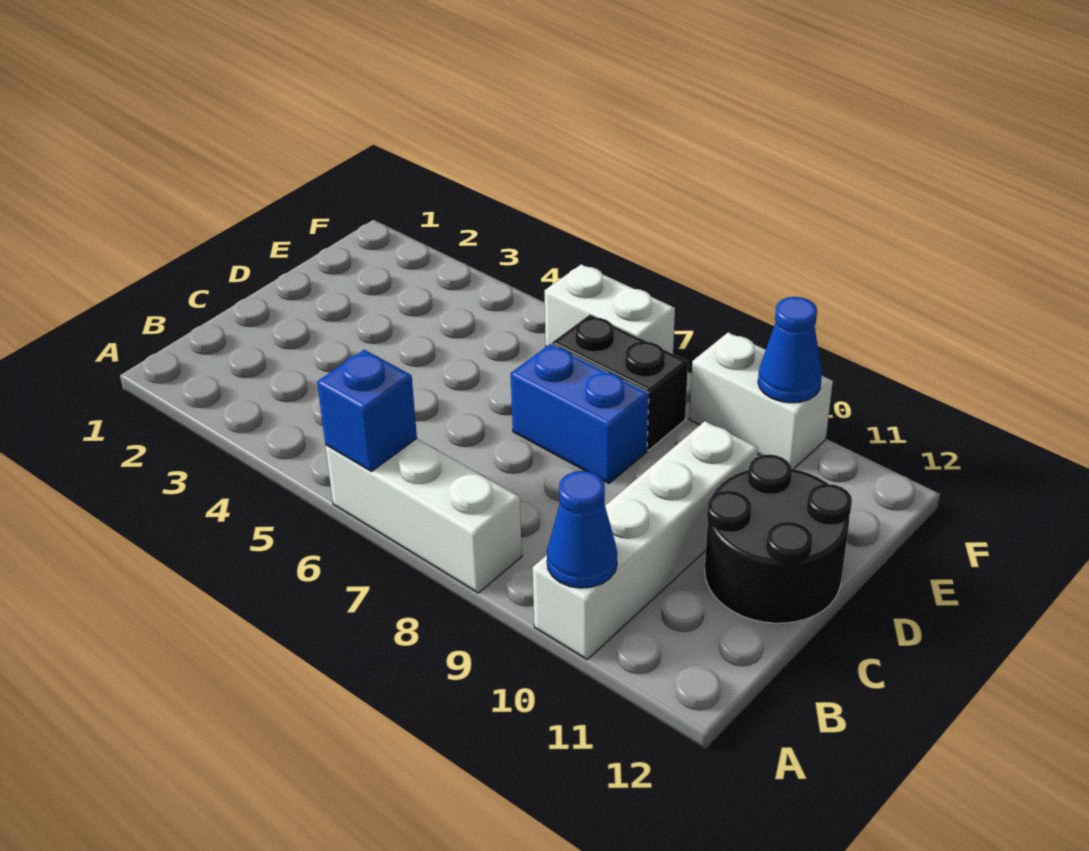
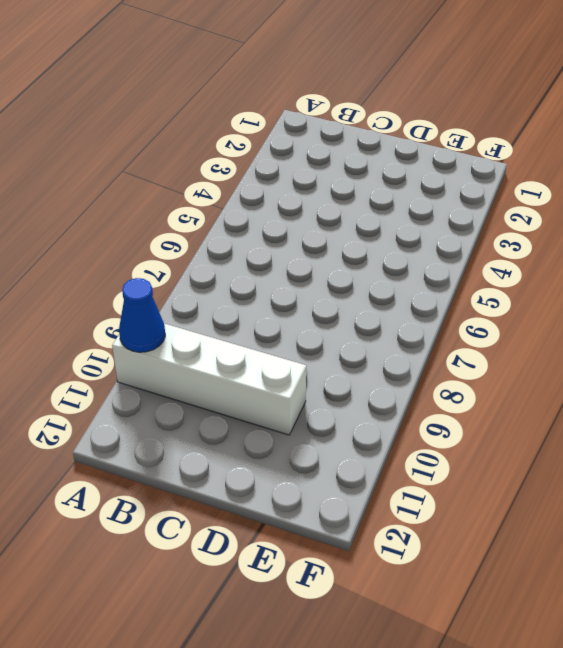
none -> white brick A6:A8 level 1
none -> black round brick C11:D12 level 1

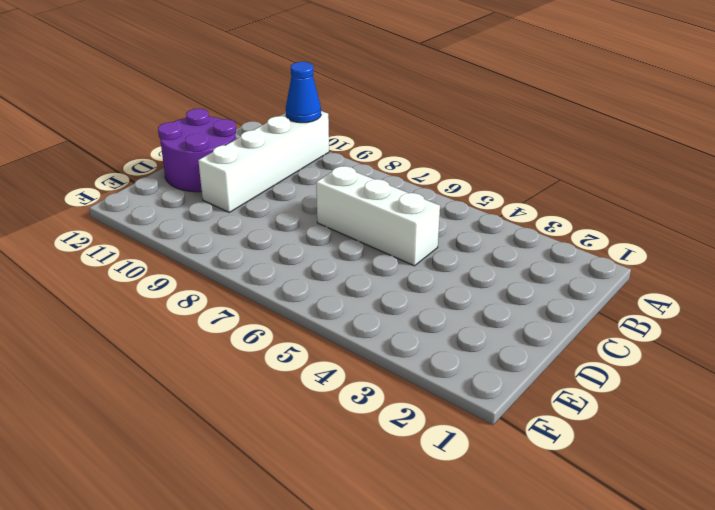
white brick C5:C7 level 1 -> white brick A6:A8 level 1
purple round brick C11:D12 level 1 -> black round brick C11:D12 level 1
none -> blue brick D7:D8 level 1
none -> black brick E7:E8 level 1

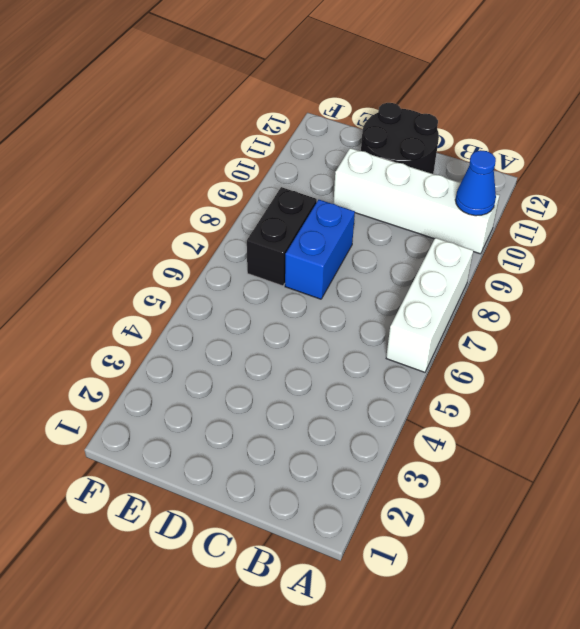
none -> white brick F6:F7 level 1
none -> white brick F9:F10 level 1

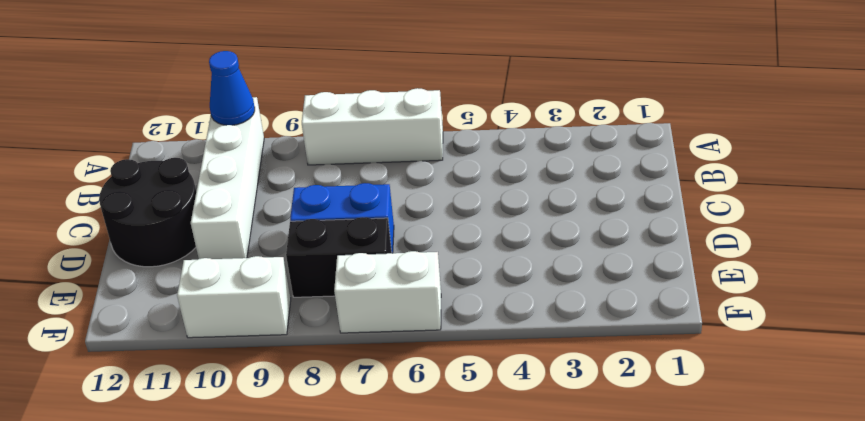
none -> blue brick A6 level 2
none -> blue cone F10 level 2

